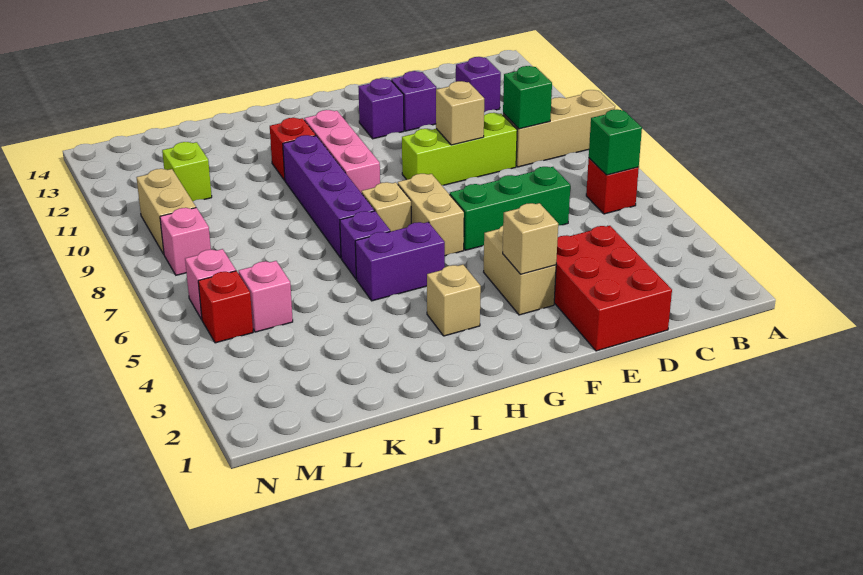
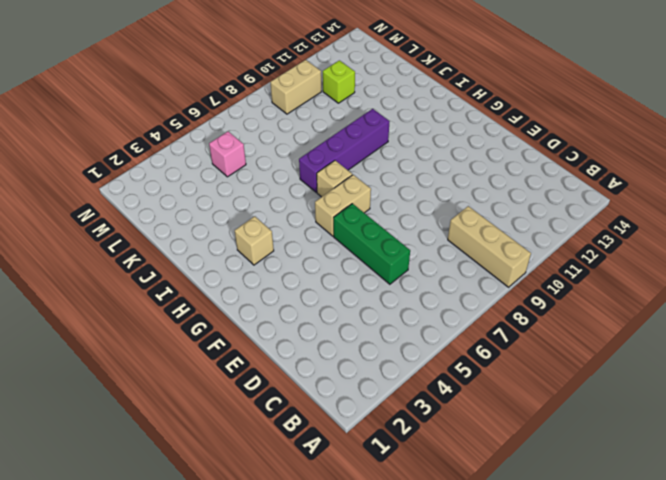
none -> red brick B6 level 1
none -> purple brick C12 level 1
none -> red brick D1:E3 level 1

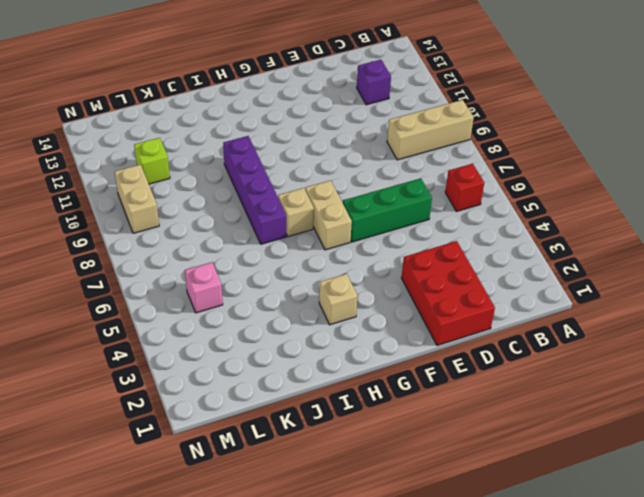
none -> lime brick D9:F9 level 1
none -> purple brick E12 level 1
none -> tan brick F3:F4 level 1

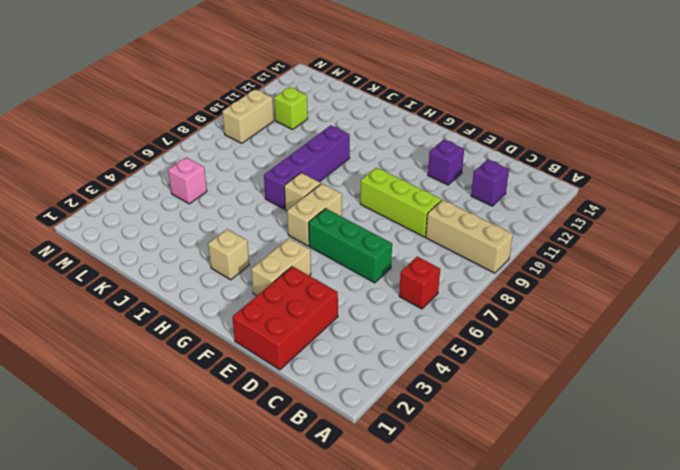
none -> purple brick F12 level 1
none -> purple brick H5:I5 level 1
none -> pink brick H9:H11 level 1

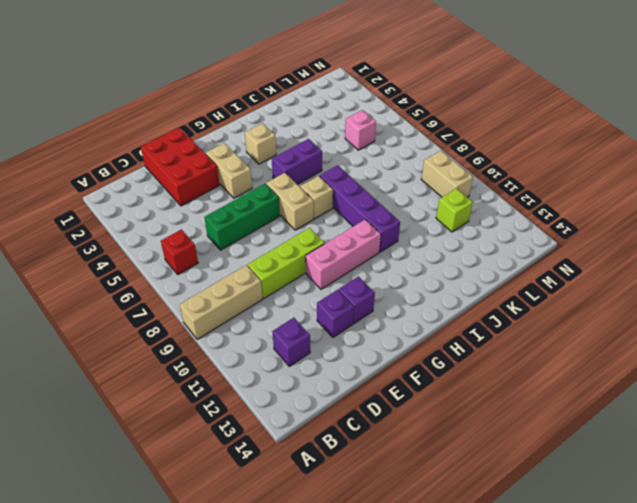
pink brick F10:H10 level 1 -> pink brick H9:H11 level 1
none -> purple brick I6 level 1
none -> red brick I11 level 1
none -> red brick M5 level 1

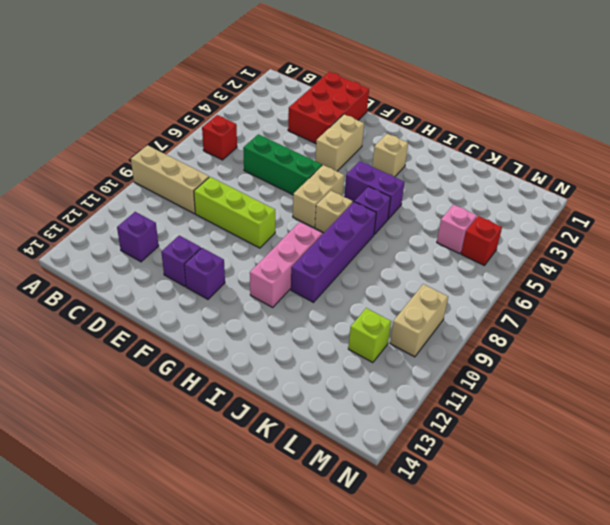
none -> red brick I11 level 1
none -> pink brick M6 level 1
none -> pink brick M8 level 1

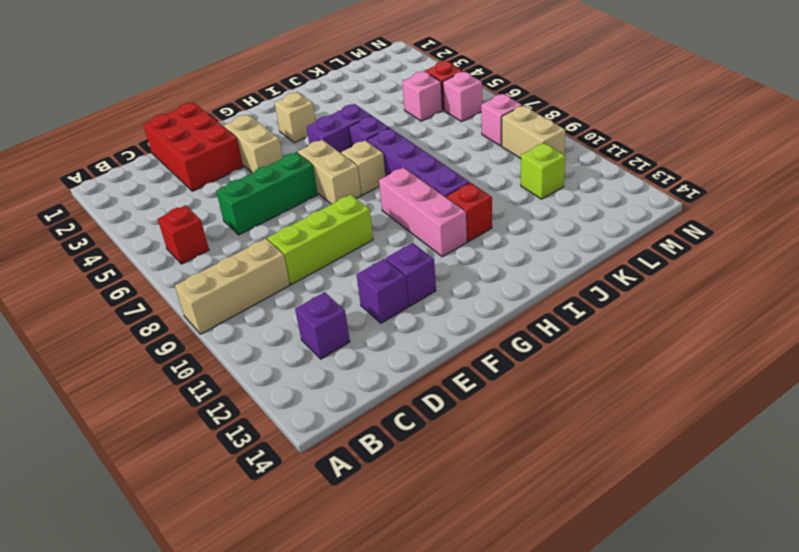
none -> green brick B6 level 2
none -> green brick C9 level 2
none -> tan brick E9 level 2

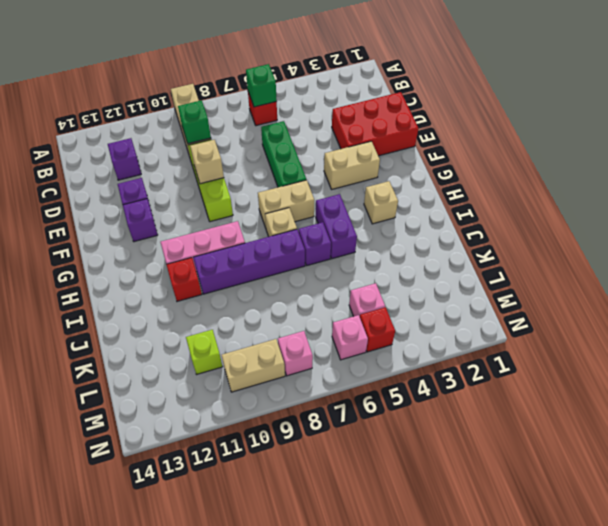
none -> tan brick F3 level 2

